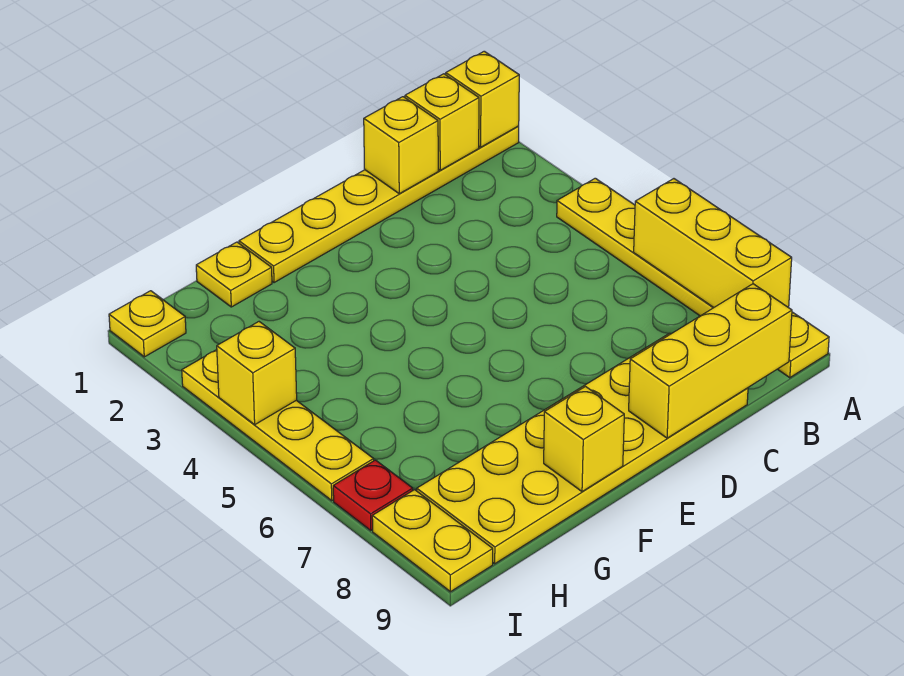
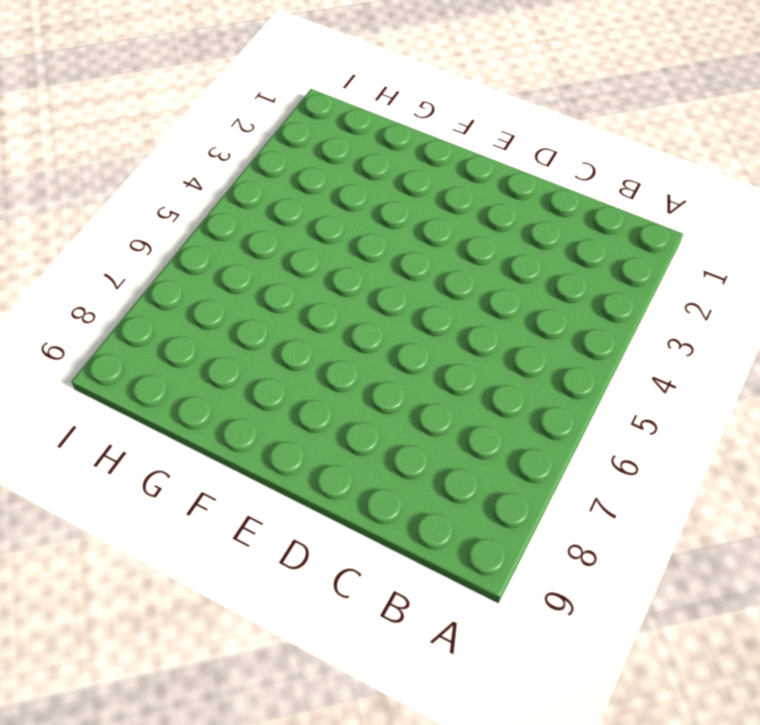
none -> yellow plate A1:F1 level 1
none -> yellow plate A4:A9 level 1
none -> yellow plate C8:H9 level 1

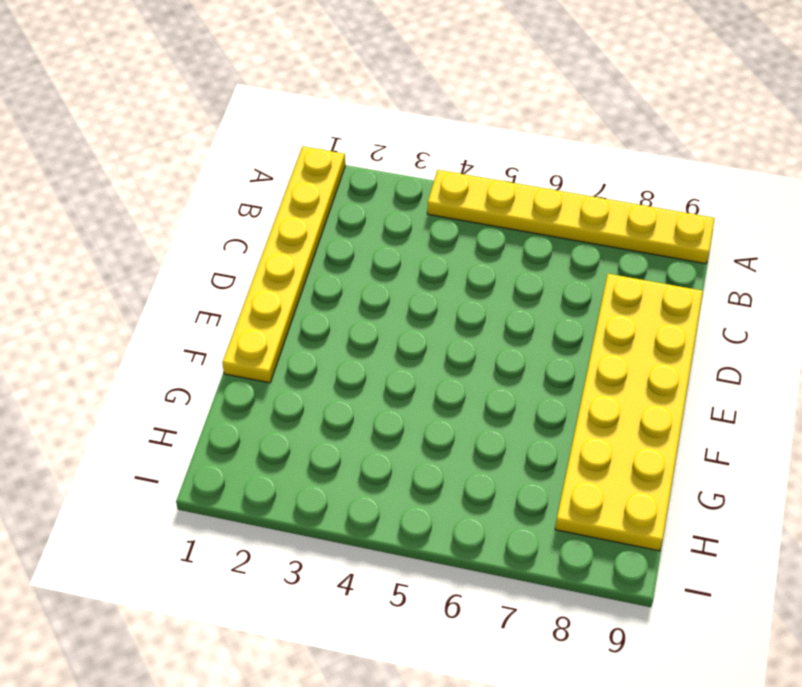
none -> yellow plate G1 level 1
none -> yellow plate I1 level 1
none -> yellow plate I3:I6 level 1

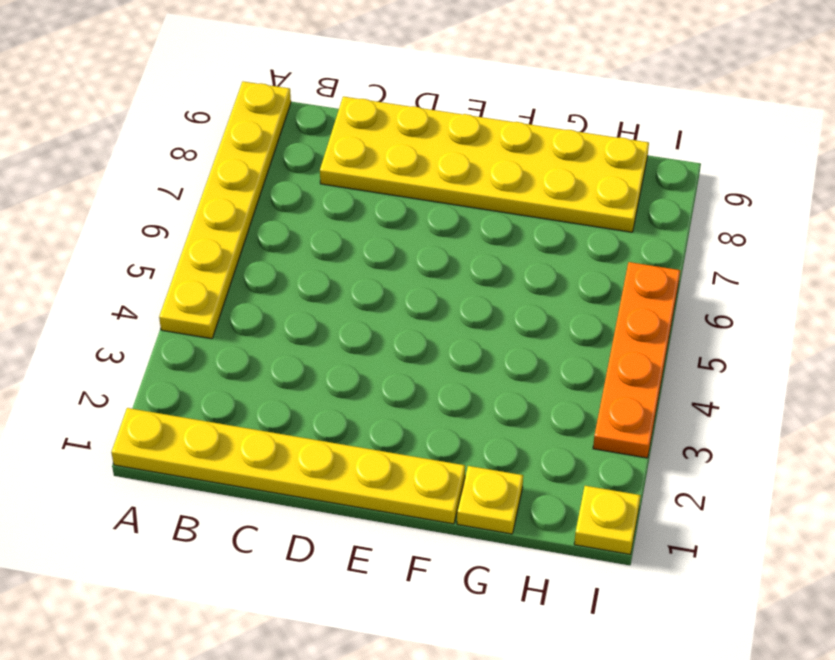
orange plate I3:I6 level 1 -> yellow plate I3:I6 level 1
none -> red plate I7 level 1
none -> yellow plate I8:I9 level 1
none -> yellow brick A1 level 2

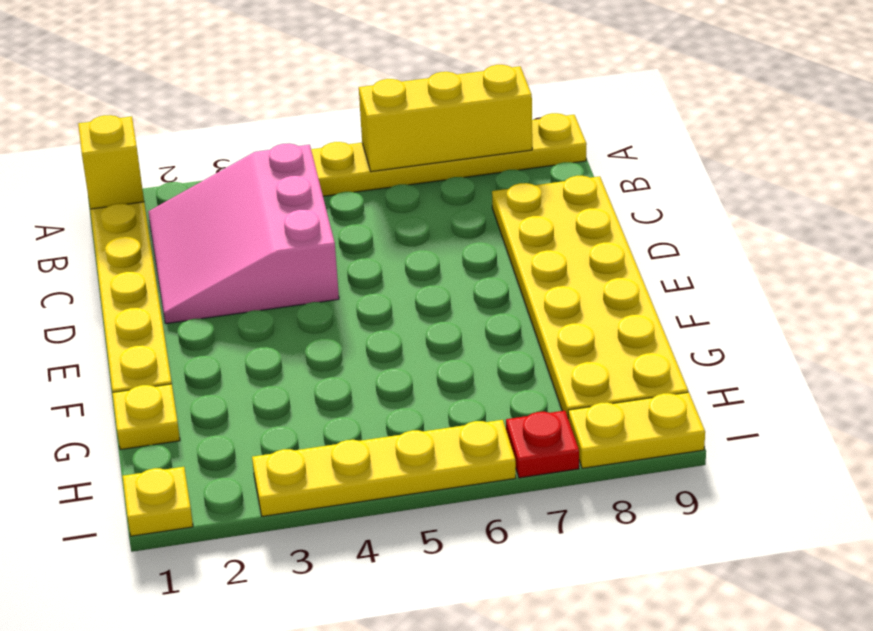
pink slope B2:D4 level 1 top 4 -> none
none -> yellow brick B1 level 2
none -> yellow brick B9:D9 level 2
none -> yellow brick C1 level 2

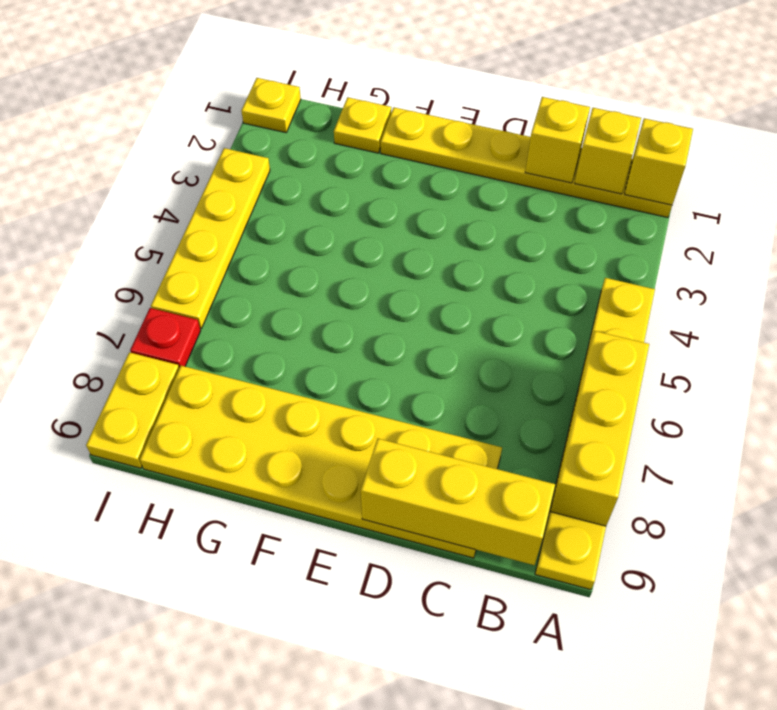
none -> yellow brick F9 level 2
none -> yellow brick I4 level 2

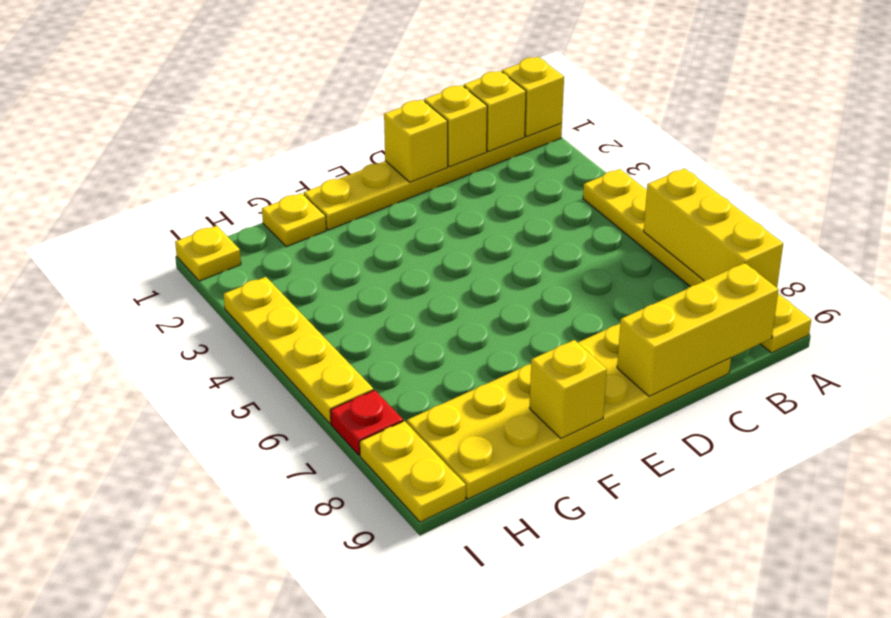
yellow brick D1 level 2 -> yellow brick I4 level 2

